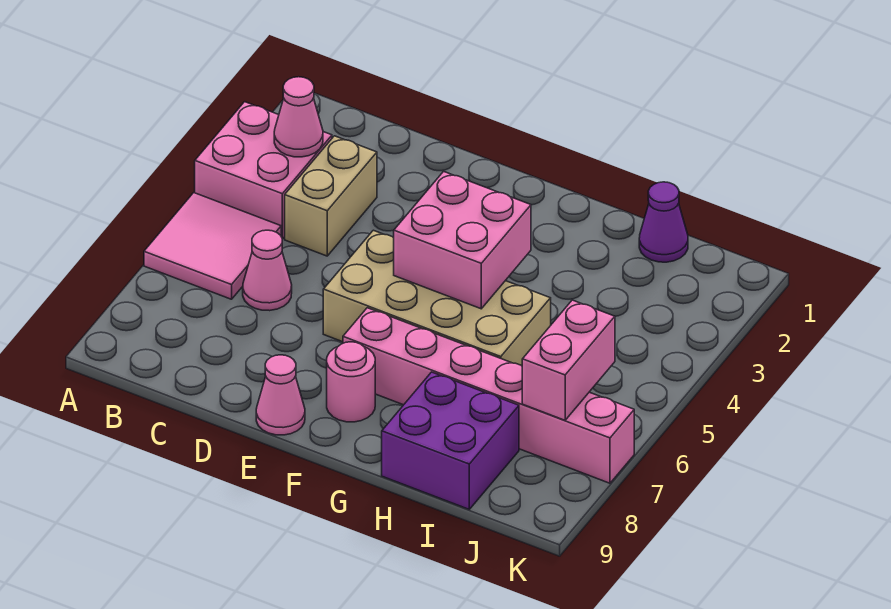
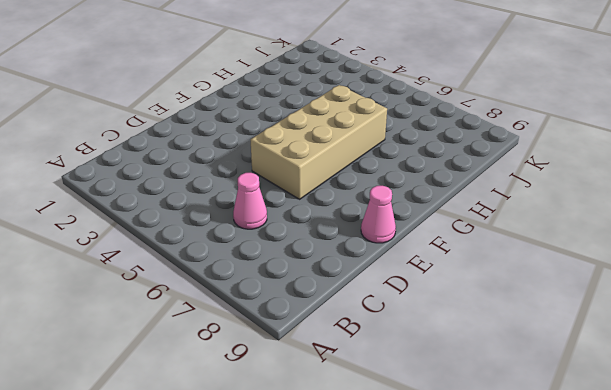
none -> pink brick A3:B4 level 1
none -> pink tile A5:B6 level 1
none -> tan brick C3:C4 level 1

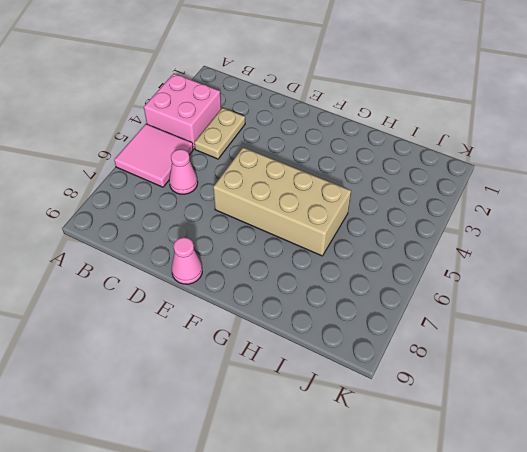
tan plate C3:C4 level 1 -> tan brick C3:C4 level 1
none -> pink brick F7:K7 level 1
none -> pink round brick F8 level 1
none -> purple brick H8:I9 level 1

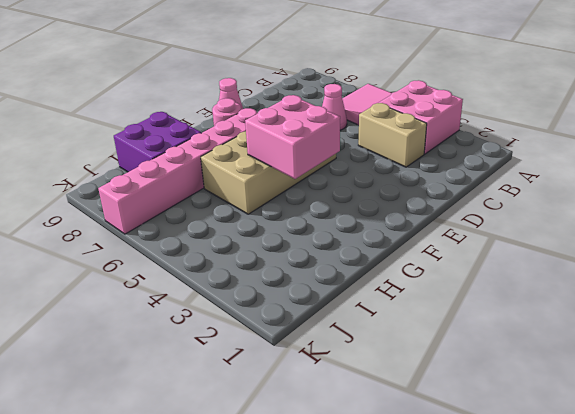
none -> purple cone I1 level 1
none -> pink cone B3 level 2
none -> pink brick J6:J7 level 2

